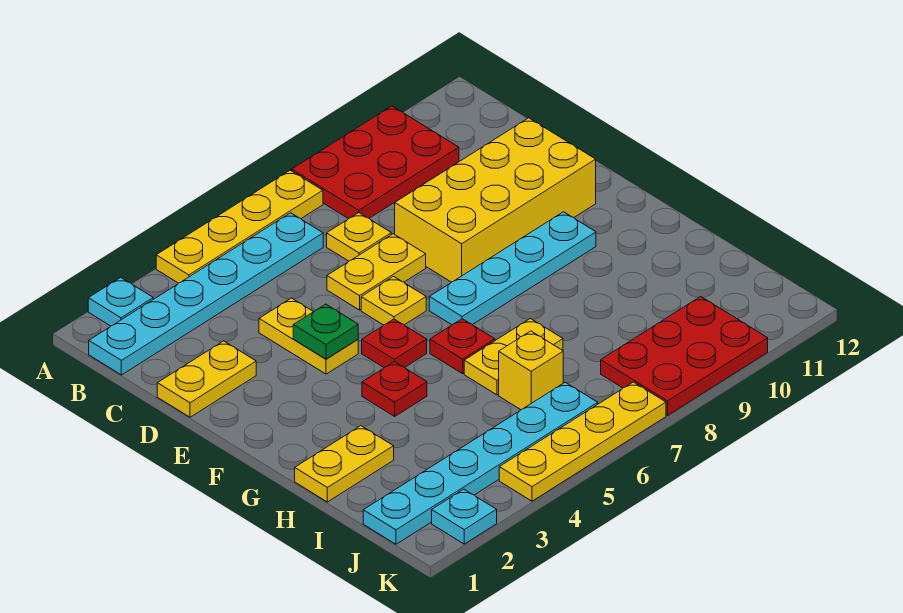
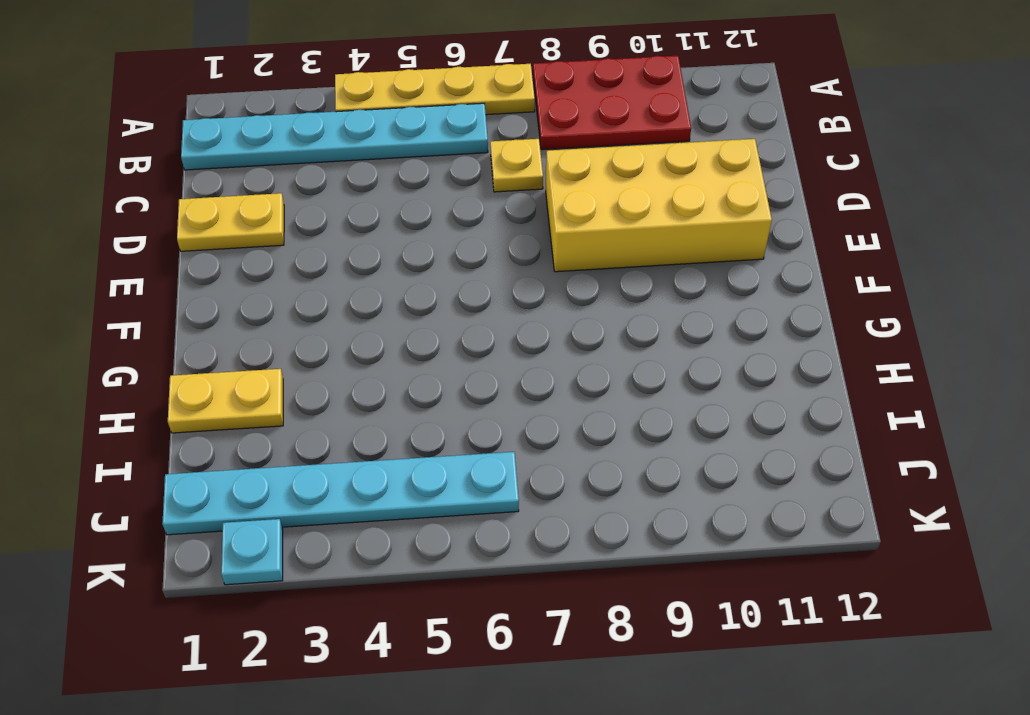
none -> cyan plate A2 level 1
none -> yellow plate D4:E4 level 1
none -> yellow plate D6:D7 level 1

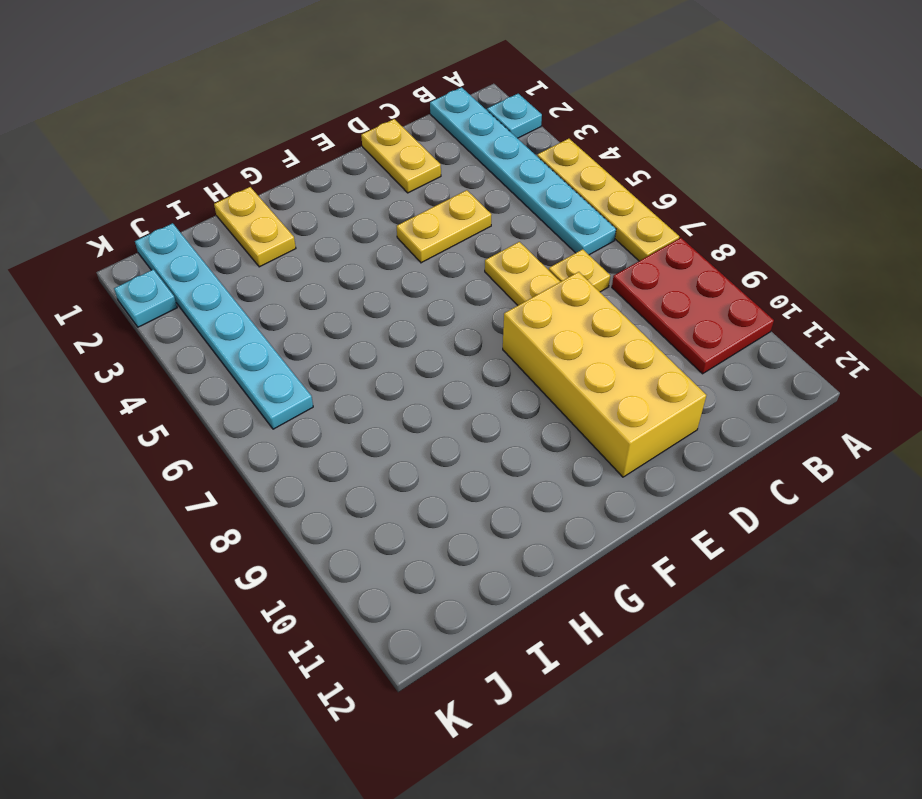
none -> yellow plate E6 level 1
none -> red plate F5 level 1
none -> cyan plate F7:F10 level 1

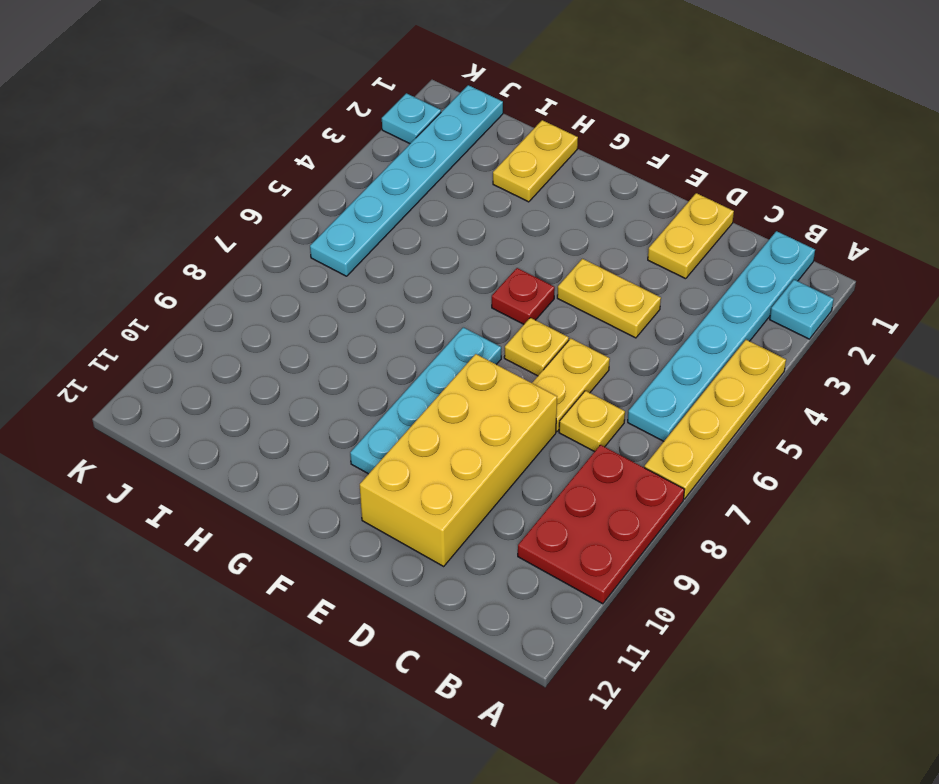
none -> red plate G4 level 1
none -> red plate G6 level 1
none -> yellow plate H6:H7 level 1

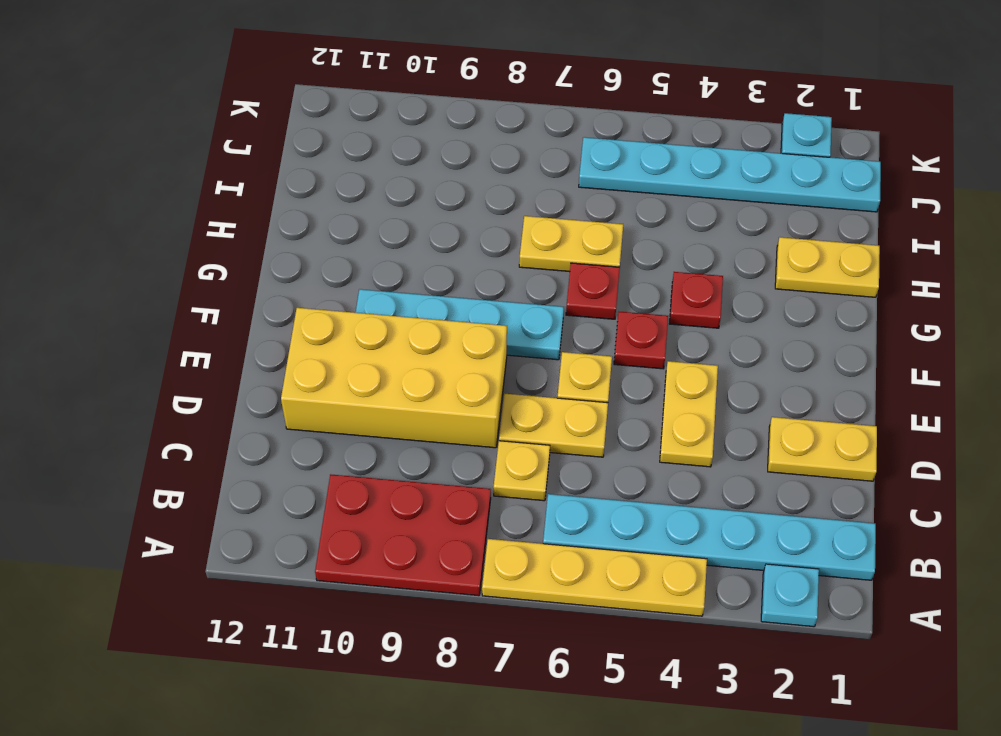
none -> yellow brick I6 level 1
none -> red plate J8:K10 level 1
none -> yellow plate K4:K7 level 1

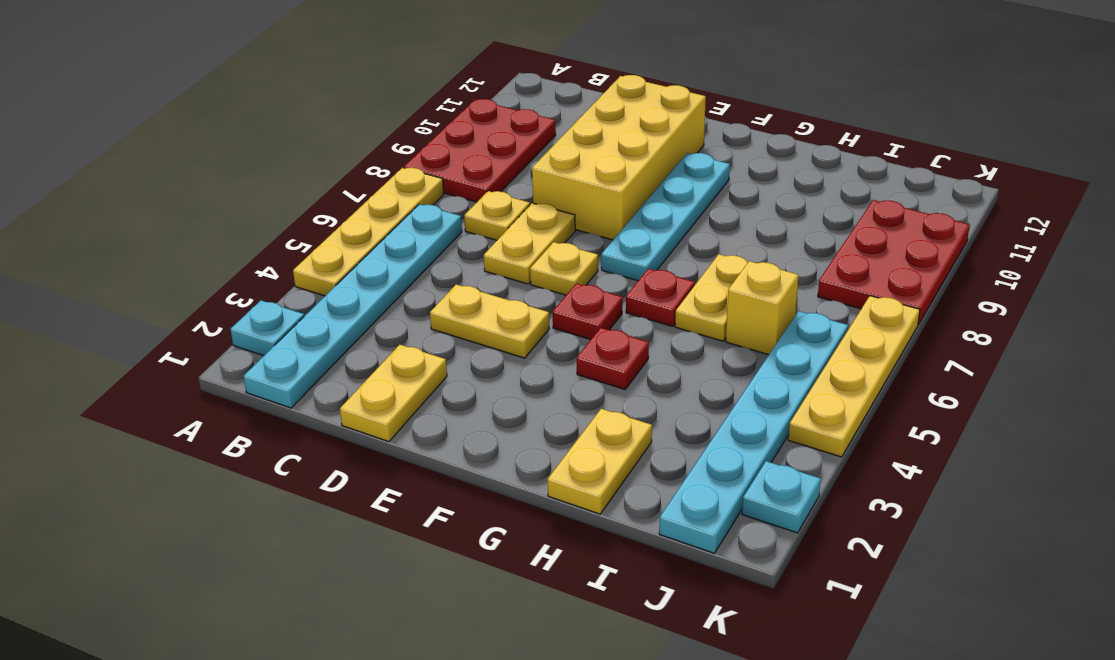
none -> green plate E4 level 2

